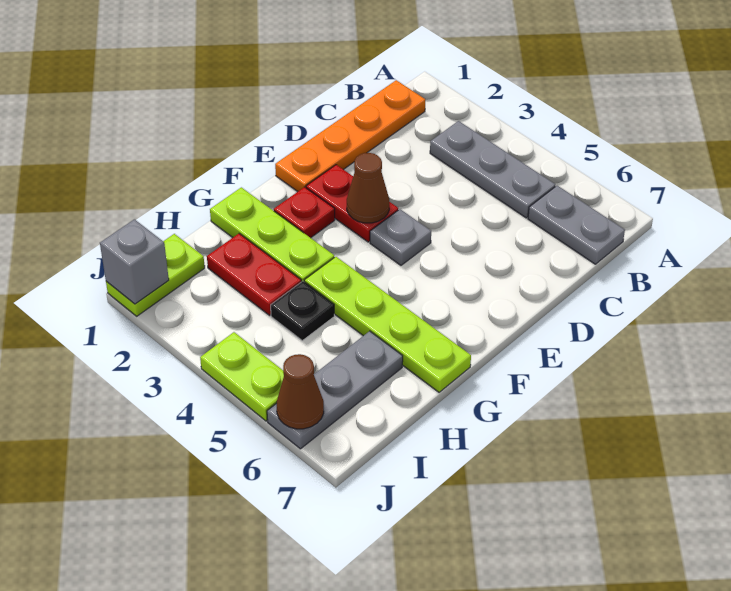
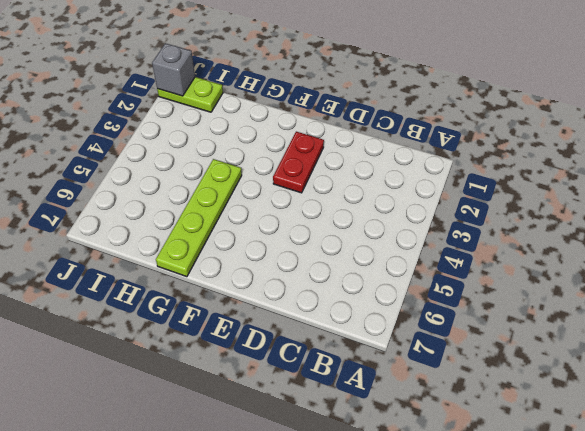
none -> orange plate B1:E1 level 1
none -> grey plate B3:B5 level 1
none -> grey plate B6:B7 level 1

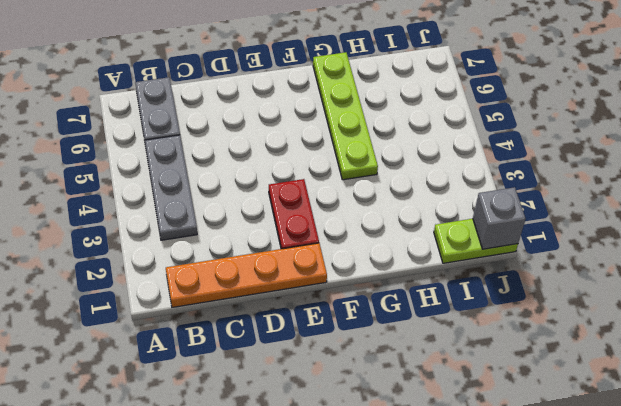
none -> grey plate E4 level 1
none -> red plate F2 level 1
none -> lime plate G1:G3 level 1

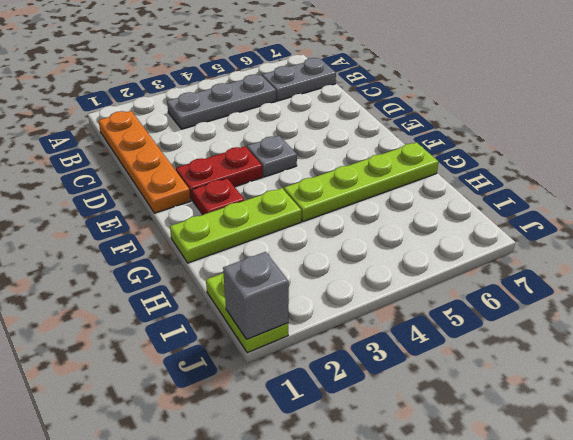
none -> red plate H2:H3 level 1
none -> black plate H4 level 1
none -> grey plate H6:J6 level 1

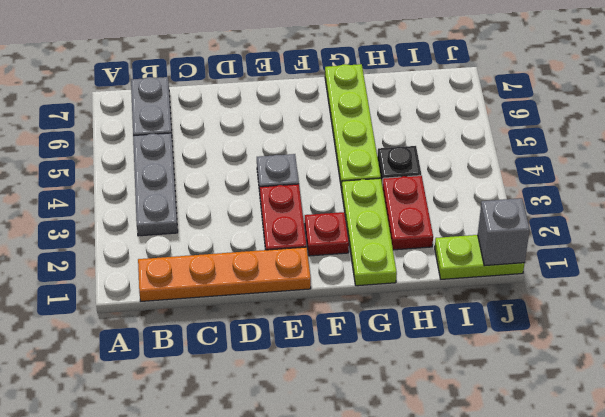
none -> grey plate H6:J6 level 1
none -> lime plate J4:J5 level 1
none -> brown cone E3 level 2

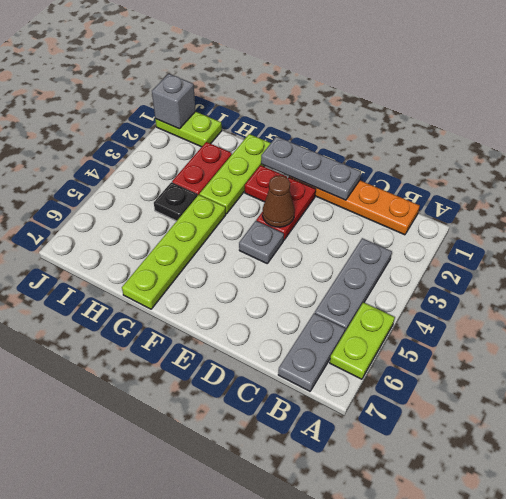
lime plate A5:A6 level 1 -> lime plate J4:J5 level 1
grey plate D1:F1 level 2 -> grey plate H6:J6 level 1
none -> brown cone J6 level 2

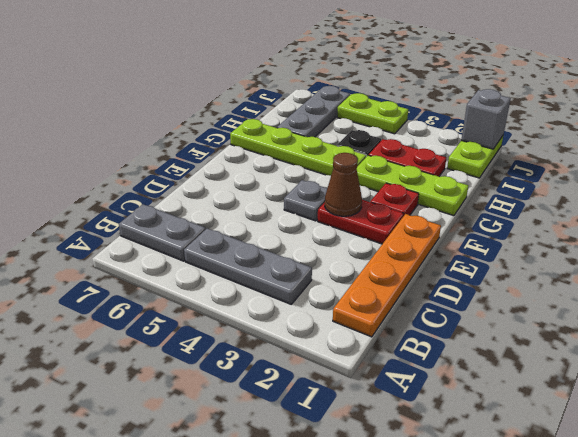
none -> brown cone J6 level 2

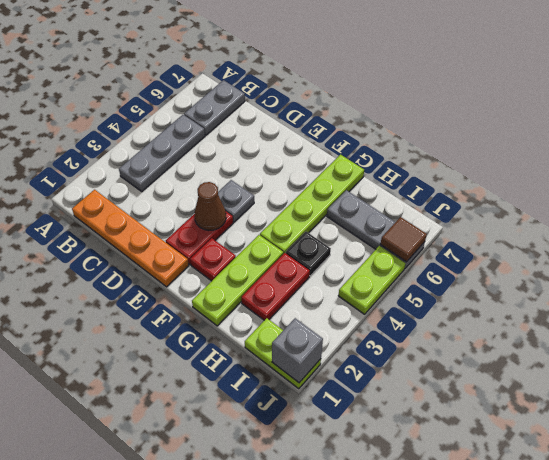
brown tile J6 level 2 -> brown cone J6 level 2

